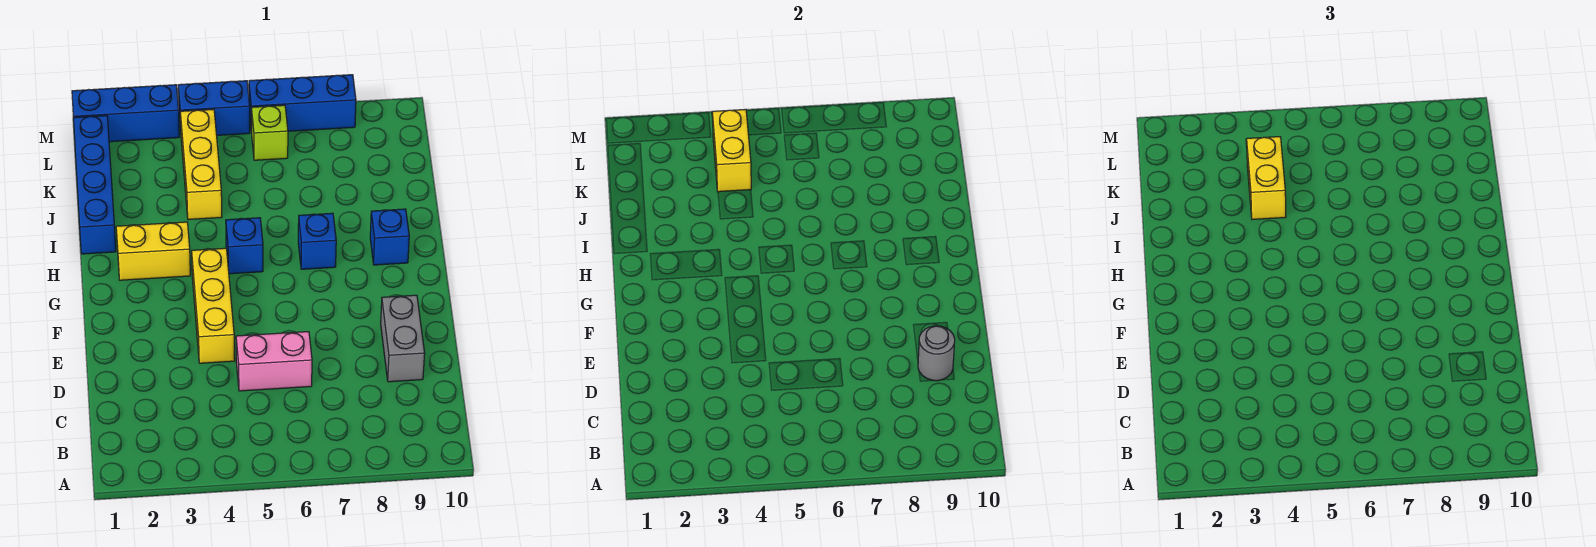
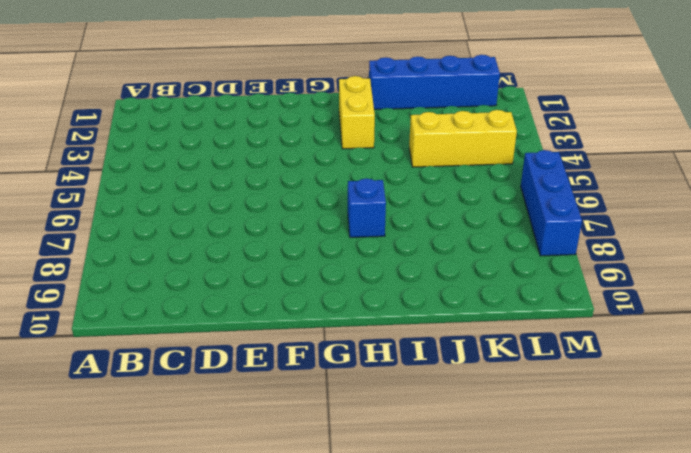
none -> pink brick D5:D6 level 1
none -> grey brick D9:E9 level 1
none -> yellow brick E4:G4 level 1

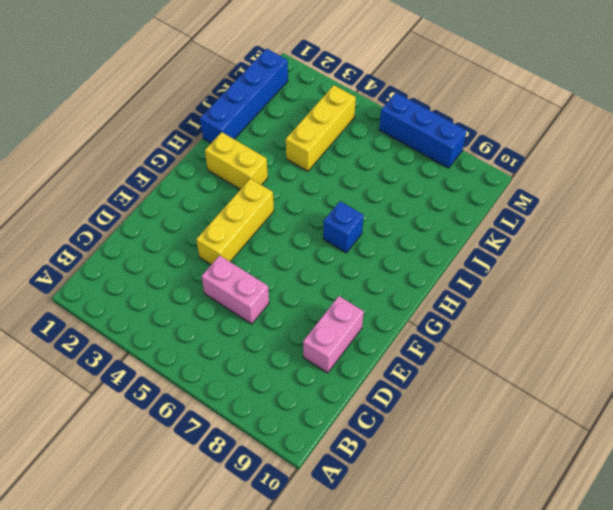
pink brick D9:E9 level 1 -> grey brick D9:E9 level 1
none -> blue brick H5 level 1
none -> blue brick H9 level 1
none -> lime brick L6 level 1

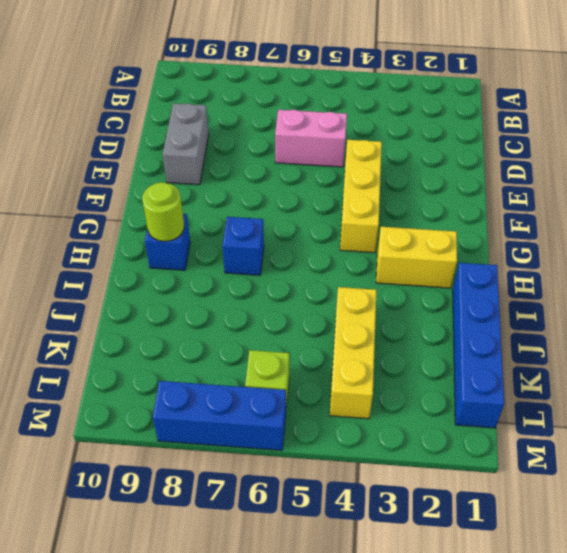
lime round brick H9 level 2 -> none
none -> blue brick H5 level 1
none -> blue brick M1:M3 level 1
none -> blue brick M4:M5 level 1

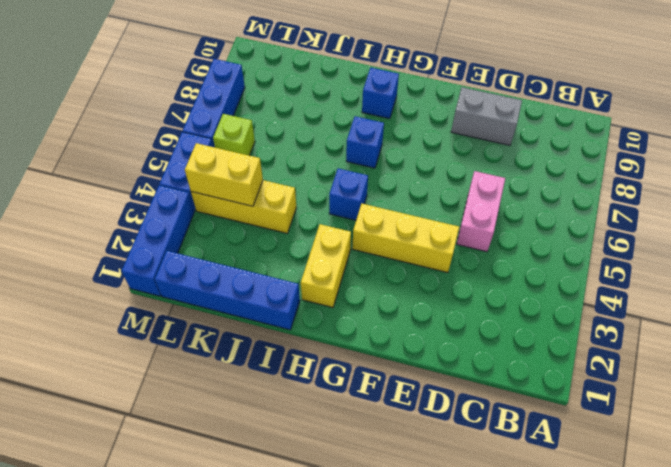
none -> grey round brick D9 level 2
none -> yellow brick J4:K4 level 3

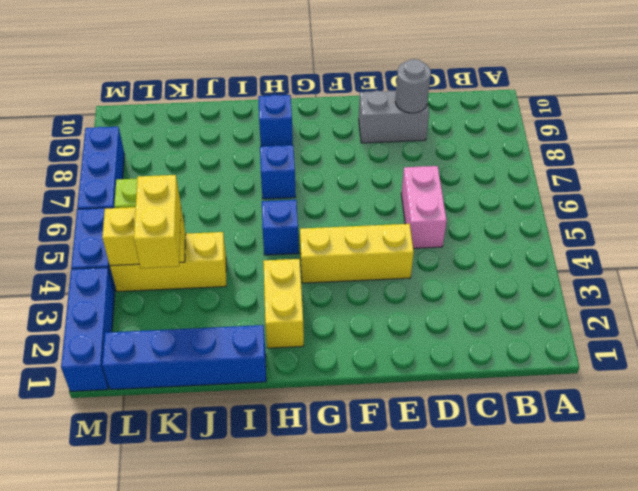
yellow brick K3:K4 level 3 -> yellow brick J4:K4 level 3

